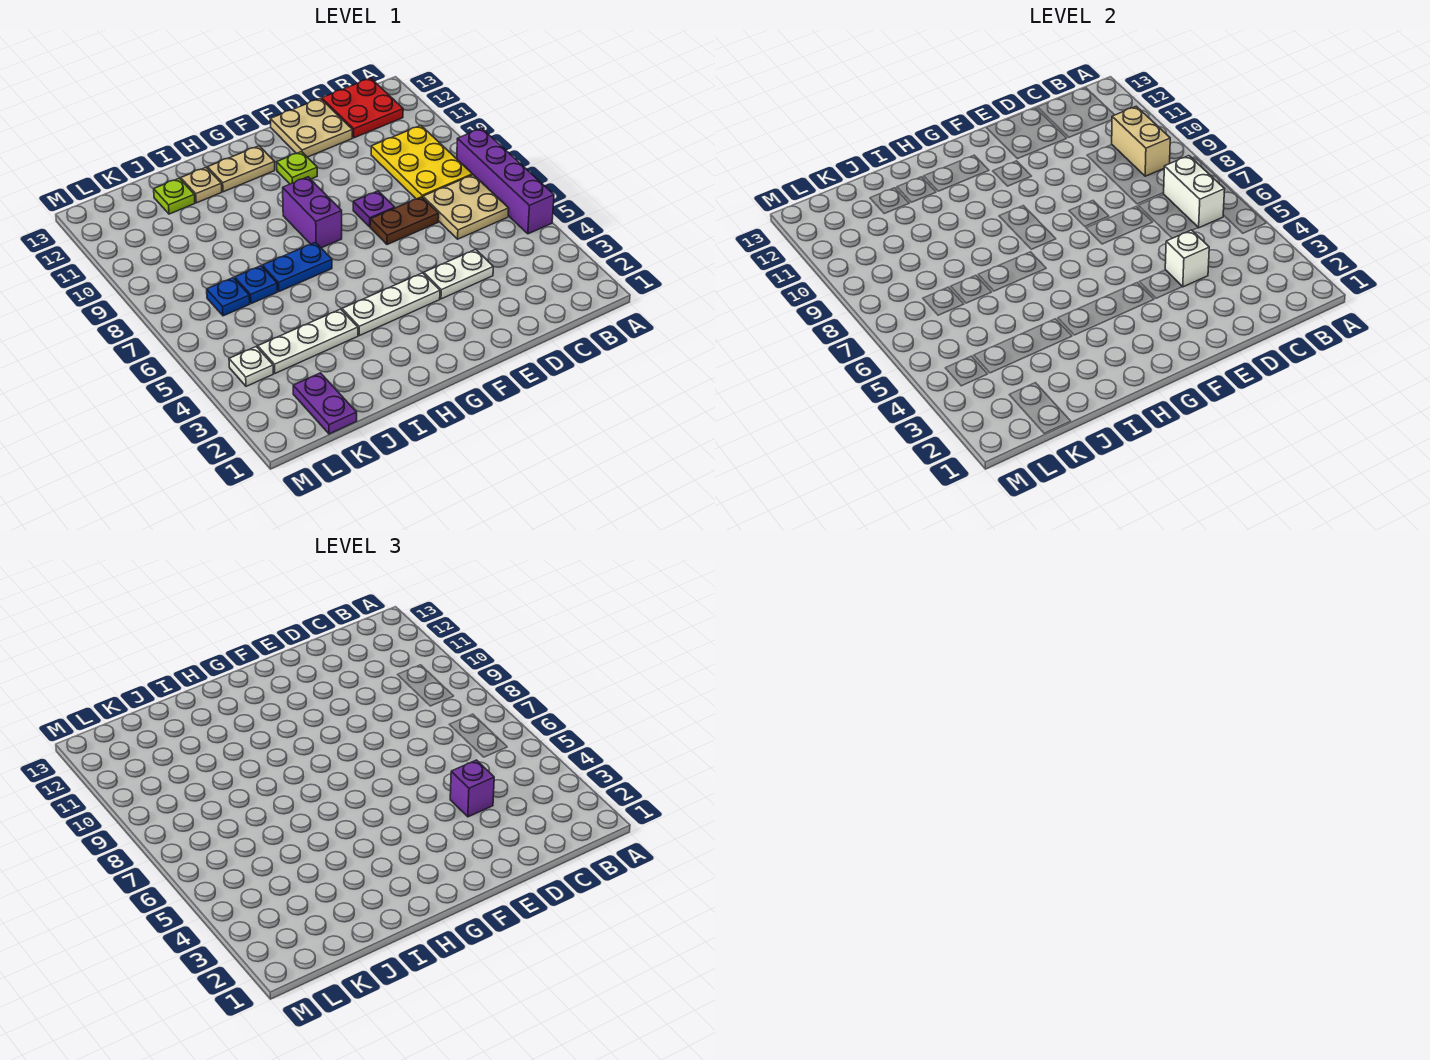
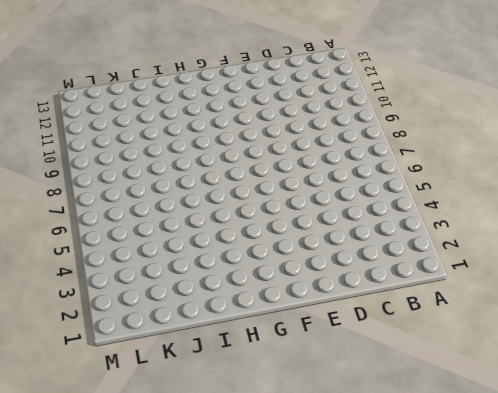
none -> purple brick A5:A8 level 1
none -> tan plate B6:C7 level 1
none -> yellow plate B8:C10 level 1

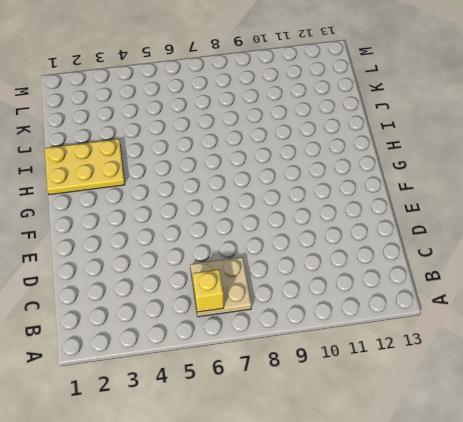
yellow brick B6 level 2 -> white brick B6:B7 level 2
yellow plate H1:I3 level 1 -> yellow plate B8:C10 level 1
none -> purple brick A5:A8 level 1
none -> red plate B12:C13 level 1
none -> white plate D4:E4 level 1

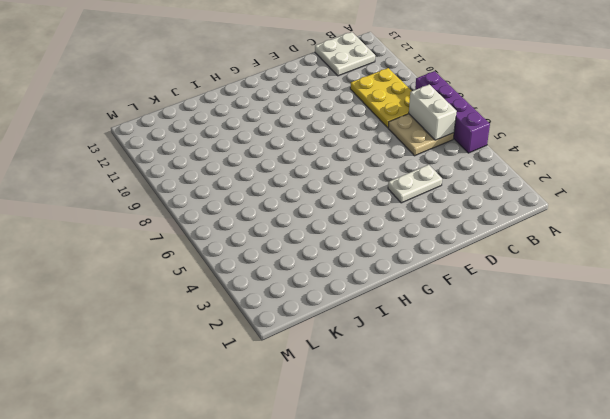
white plate B12:C13 level 1 -> red plate B12:C13 level 1
none -> brown plate D7:E7 level 1
none -> tan plate D12:E13 level 1
none -> purple plate E8 level 1

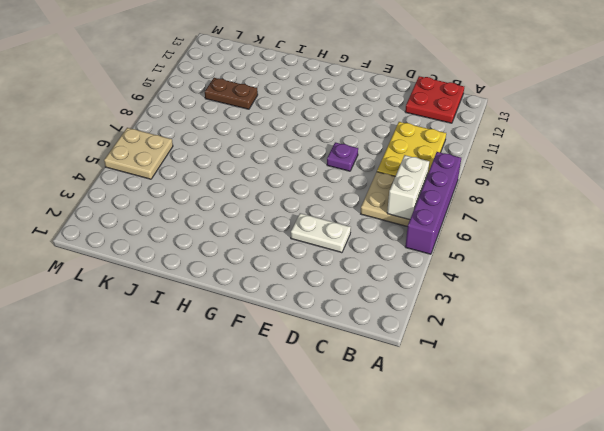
brown plate J10:K10 level 1 -> brown plate D7:E7 level 1
tan plate L5:M6 level 1 -> tan plate D12:E13 level 1
none -> white plate F4:H4 level 1
none -> lime plate F11 level 1
none -> purple brick G8:G9 level 1

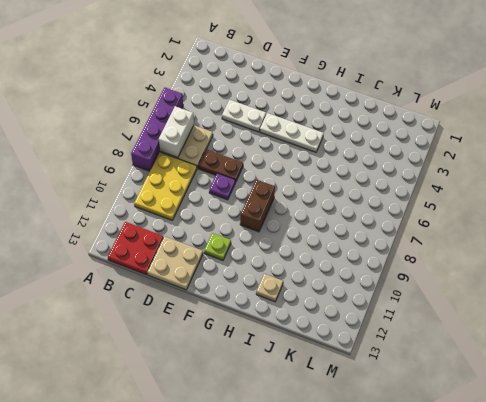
brown brick G8:G9 level 1 -> purple brick G8:G9 level 1
none -> tan plate G12:H12 level 1
none -> blue plate H7:I7 level 1
none -> white plate I4:K4 level 1

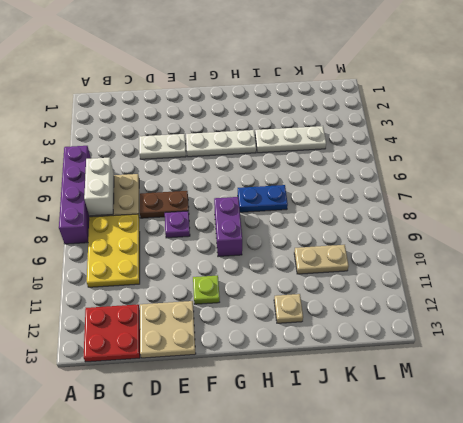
tan plate J10:K10 level 1 -> tan plate G12:H12 level 1
none -> blue plate J7 level 1
none -> lime plate J12 level 1
none -> purple plate K1:K2 level 1

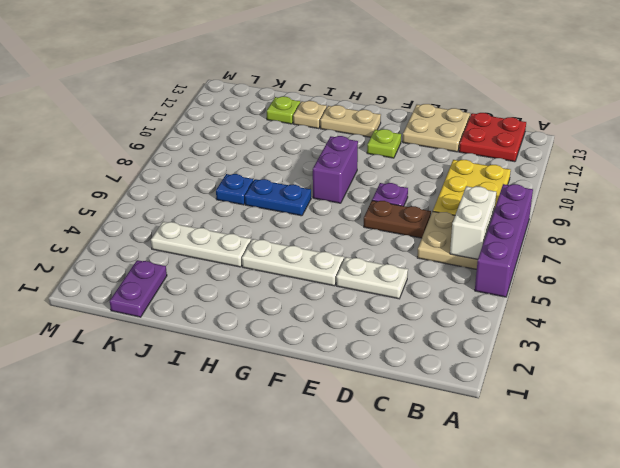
none -> blue plate K7 level 1
none -> white plate L4 level 1
none -> tan brick B9:B10 level 2

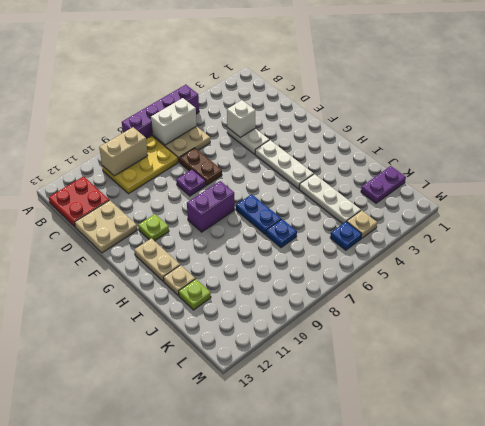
tan plate L4 level 1 -> white plate L4 level 1
blue plate L5 level 1 -> blue plate K7 level 1
none -> purple brick D4 level 3

